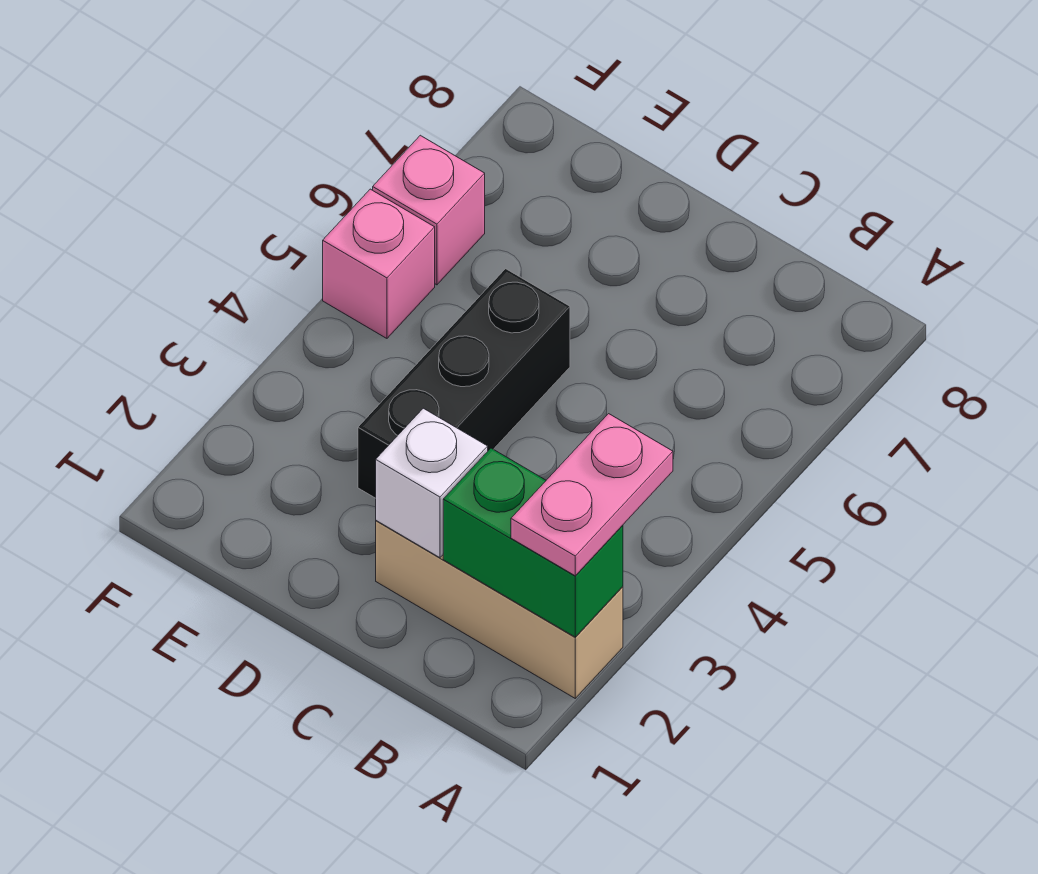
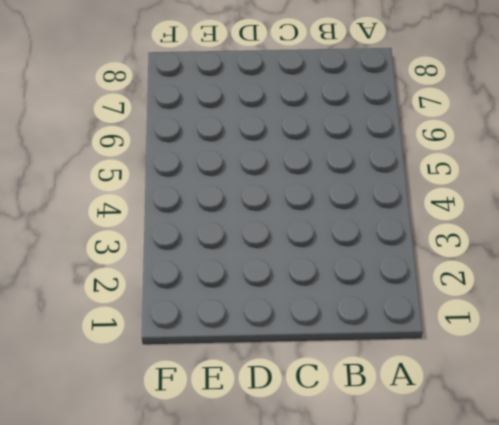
none -> tan brick A2:C2 level 1
none -> black brick D3:D5 level 1

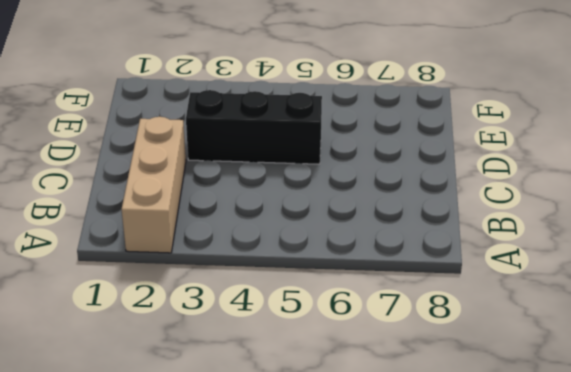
none -> pink brick F5 level 1
none -> pink brick F6 level 1

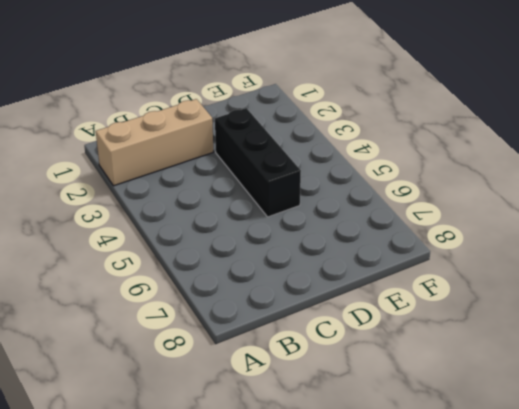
none -> pink brick F5 level 1
none -> pink brick F6 level 1

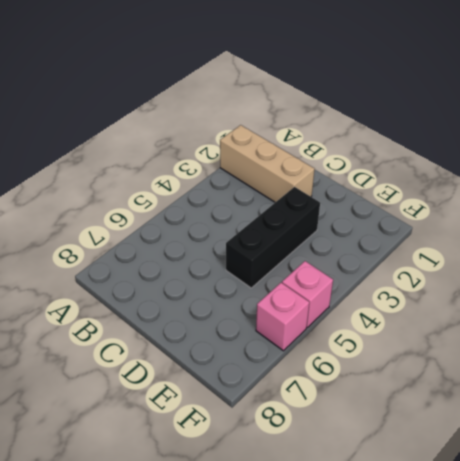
none -> green brick A2:B2 level 2
none -> white brick C2 level 2

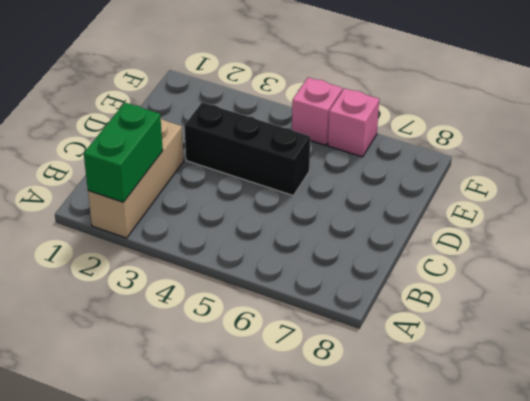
none -> white brick C2 level 2
none -> pink plate A2:A3 level 3

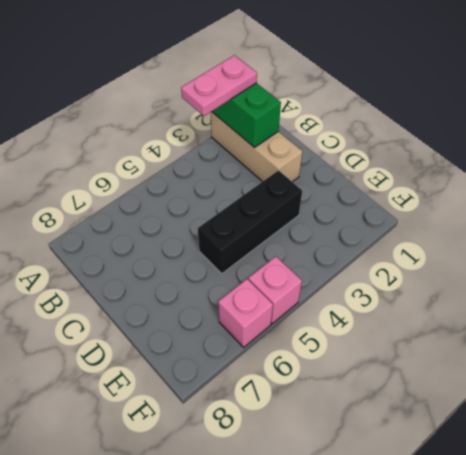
none -> white brick C2 level 2

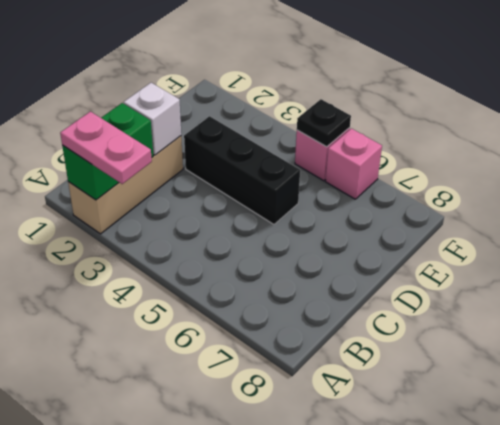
black plate F5 level 2 -> none

